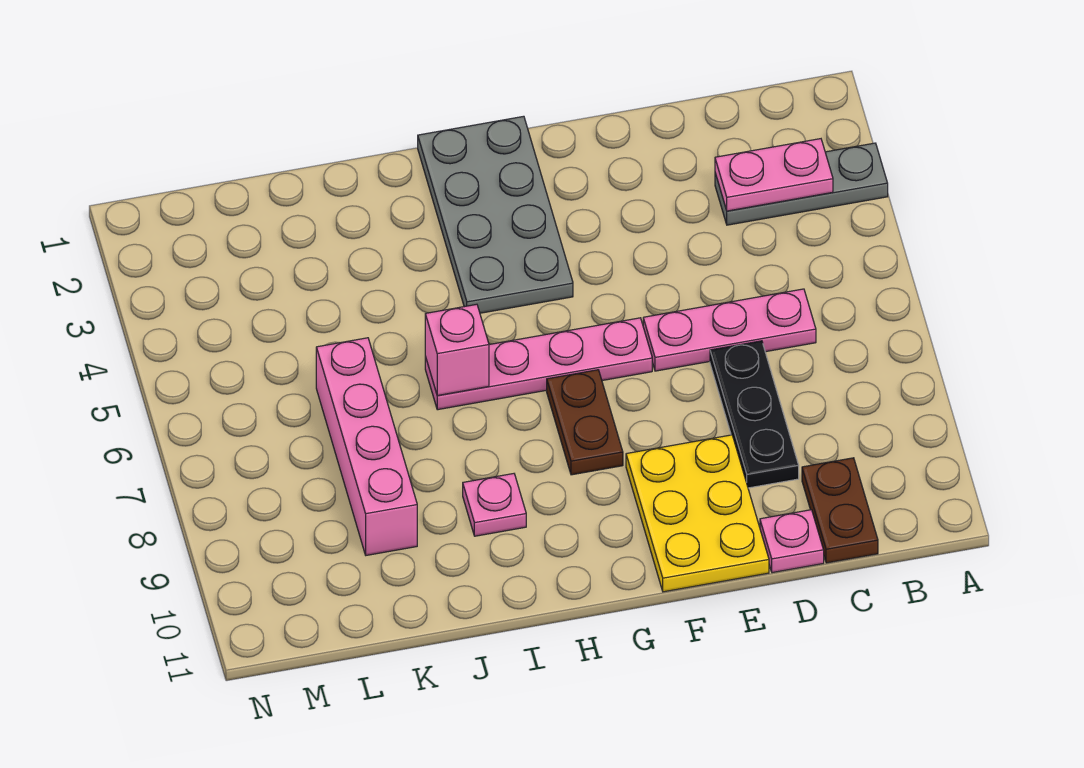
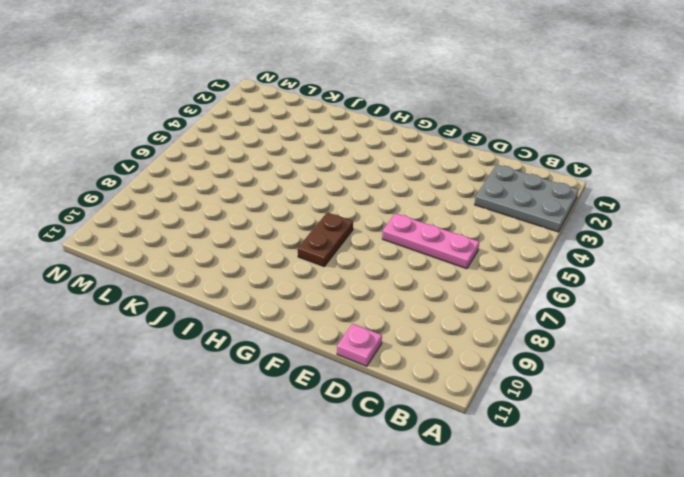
grey plate A2:C3 level 1 -> grey plate A3:C3 level 1
none -> brown plate C10:C11 level 1
none -> black plate D7:D9 level 1
none -> yellow plate E9:F11 level 1

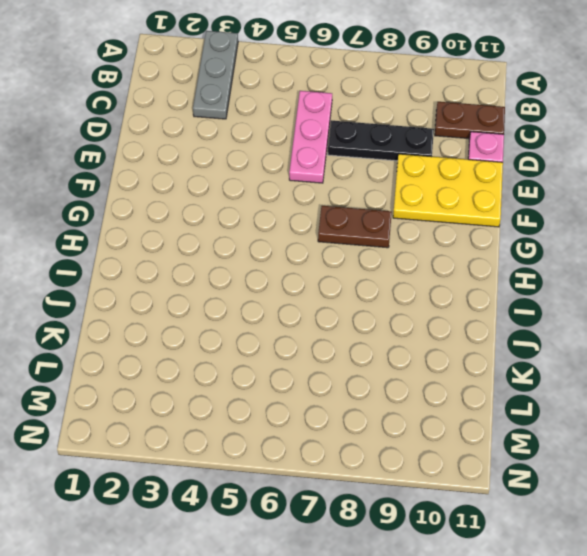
none -> pink plate F6:I6 level 1
none -> grey plate G1:H4 level 1
none -> pink plate I9 level 1

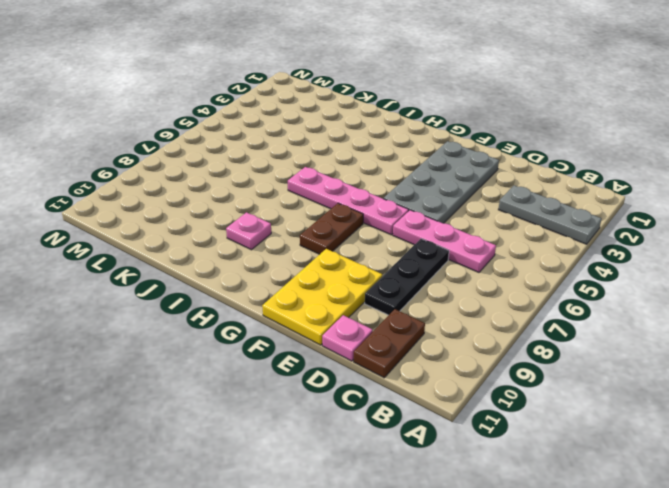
grey plate E2:F5 level 1 -> grey plate G1:H4 level 1
none -> pink brick K6:K9 level 1
none -> pink plate B3:C3 level 2
none -> pink brick I6 level 2

